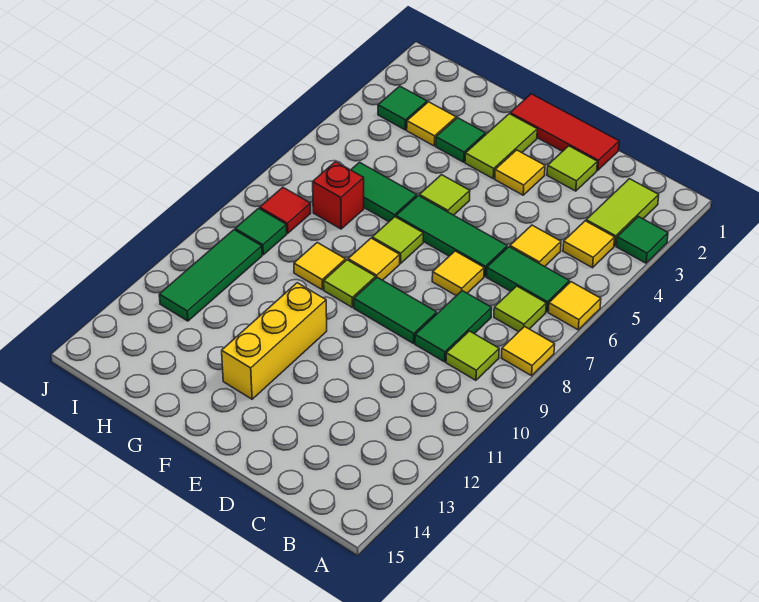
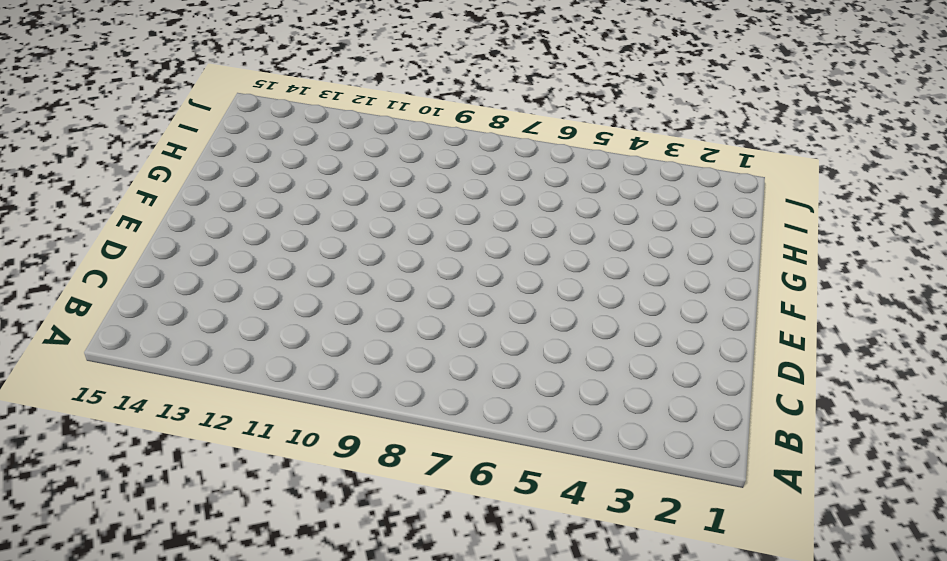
none -> green tile A3 level 1
none -> yellow tile A6 level 1
none -> yellow tile A8 level 1
none -> lime tile B2:B3 level 1

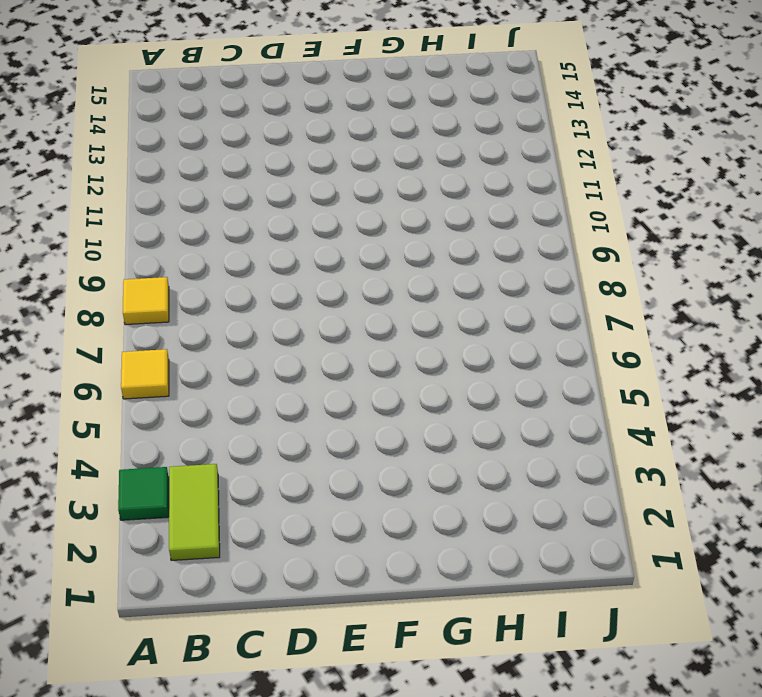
none -> yellow tile B4 level 1
none -> green tile B6:C6 level 1
none -> lime tile B7 level 1
none -> lime tile B9 level 1

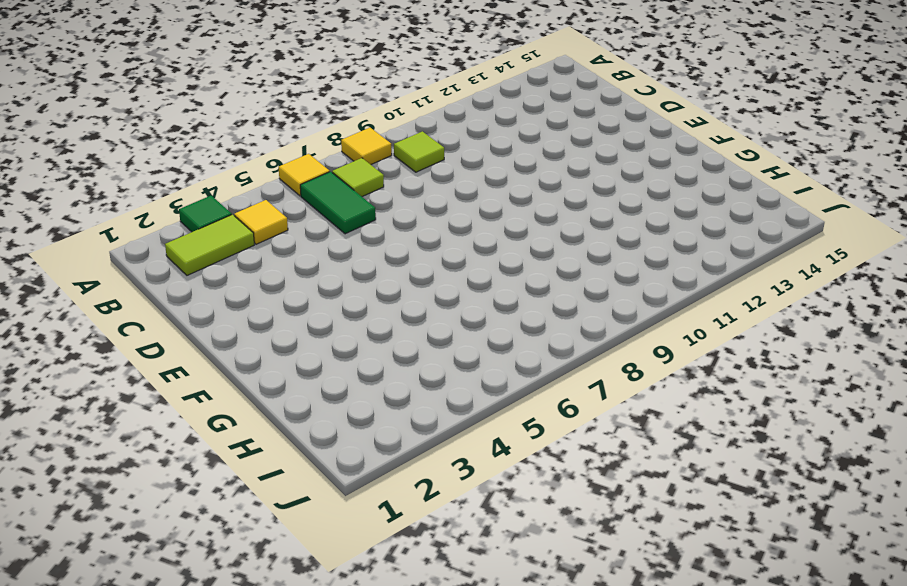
none -> yellow tile C5 level 1
none -> green tile C8:C9 level 1
none -> red tile D1:F1 level 1
none -> lime tile D2 level 1

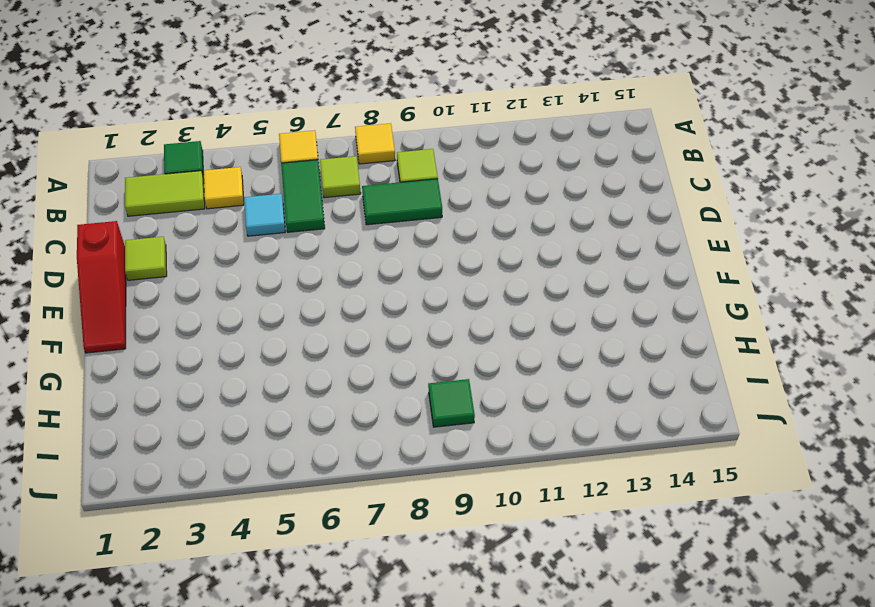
cyan tile C5 level 1 -> yellow tile C5 level 1
red slope D1:F1 level 1 top D -> red tile D1:F1 level 1
none -> green tile D6:F6 level 1
none -> yellow tile D7 level 1
none -> green tile D9:E9 level 1
none -> yellow tile E3 level 1

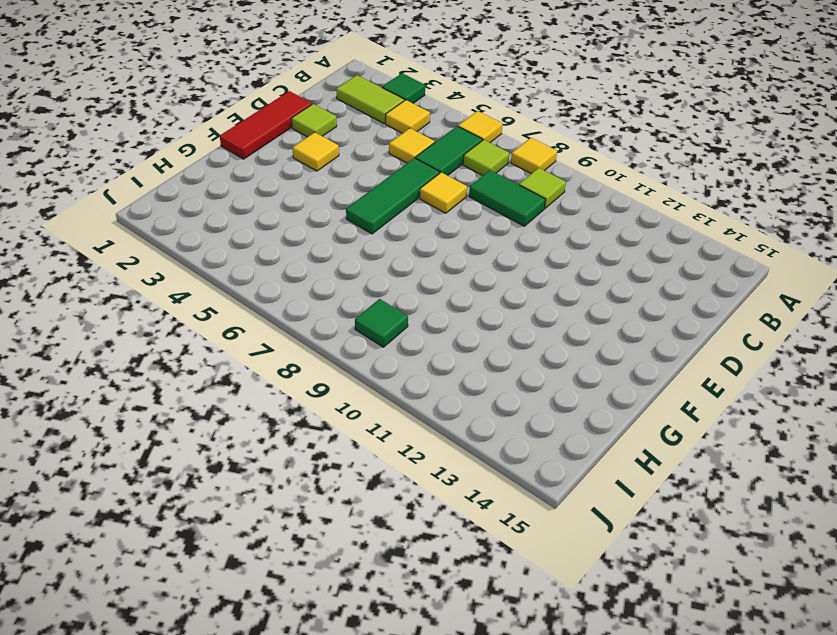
none -> green tile D9:E9 level 1
none -> lime tile F2:F3 level 1
none -> lime tile F5 level 1
none -> lime tile F7 level 1

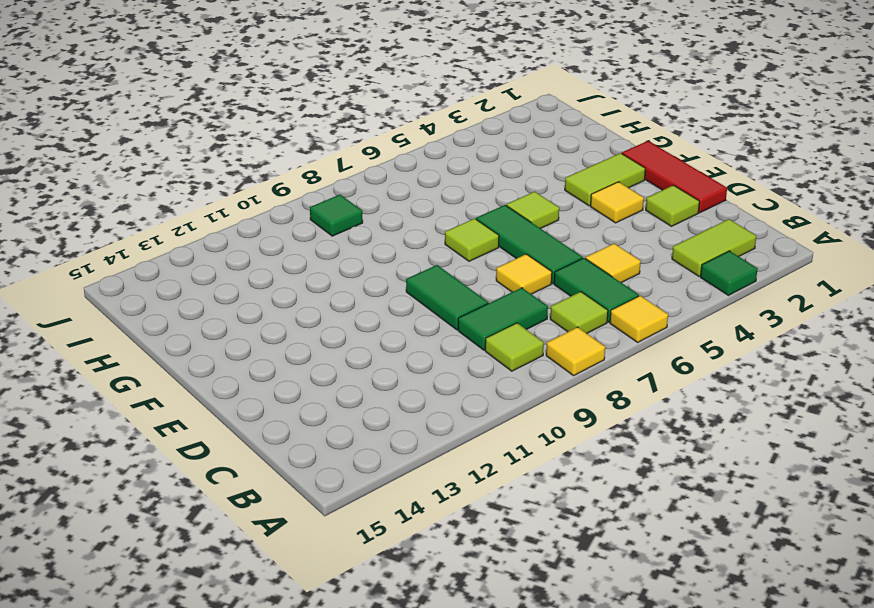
none -> yellow tile B4 level 1
none -> yellow tile F8 level 1
none -> lime tile F9 level 1
none -> yellow brick F11:F13 level 1

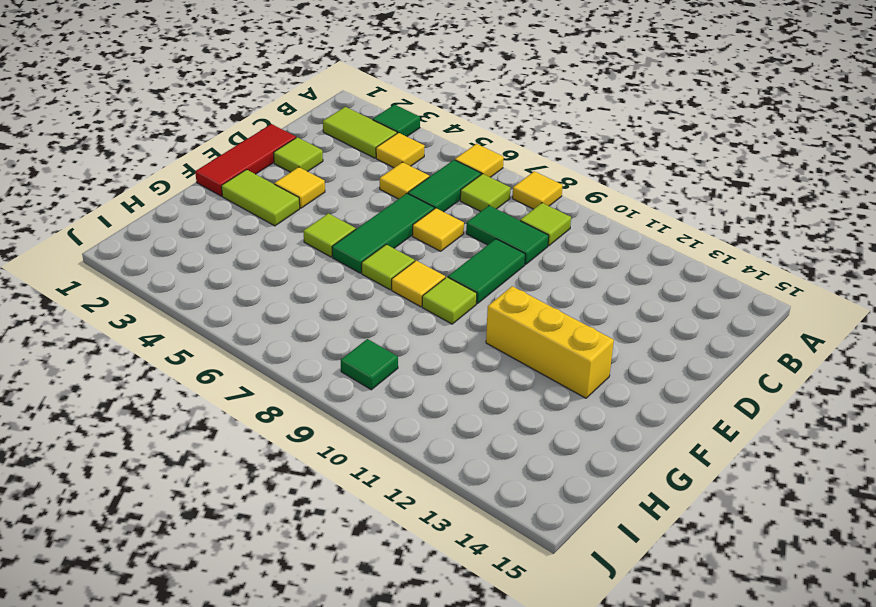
none -> green tile G3 level 1
none -> green tile G6:H6 level 1
none -> yellow tile G9 level 1
none -> yellow tile H3 level 1

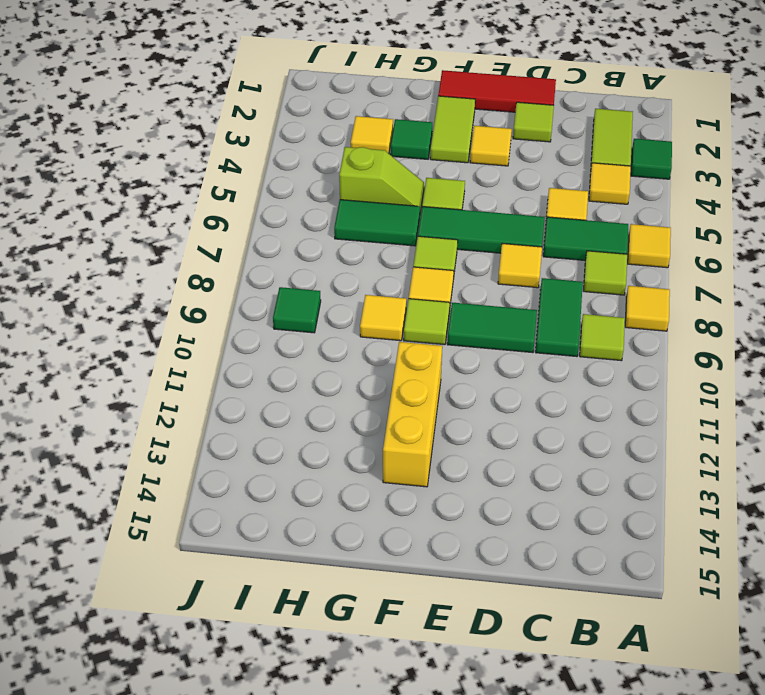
lime slope G5:H5 level 1 top H -> none
none -> red brick H7 level 1
none -> green tile I3 level 1
none -> red tile I8 level 1
none -> green tile I10:I12 level 1

